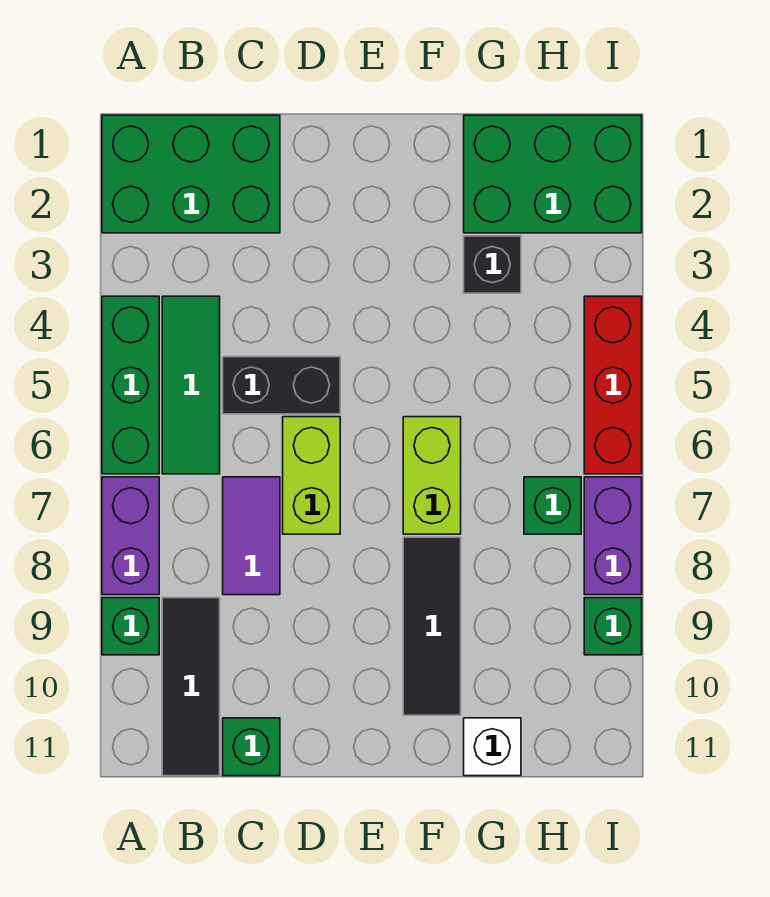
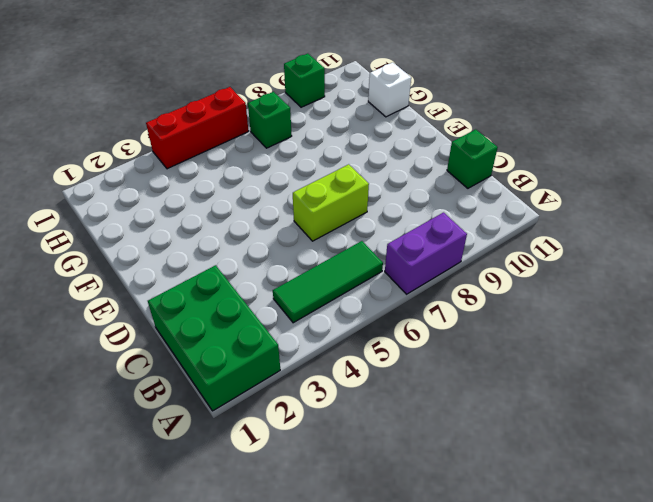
none -> green brick A4:A6 level 1
none -> green brick A9 level 1
none -> black tile B9:B11 level 1

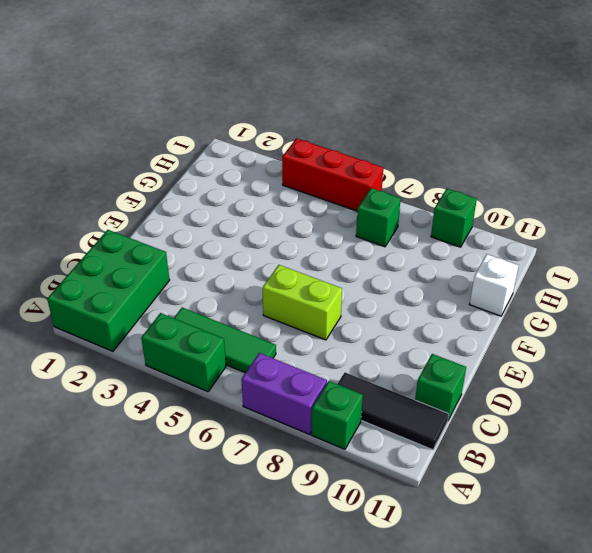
green brick A4:A5 level 1 -> green brick A4:A6 level 1
none -> black brick C5:D5 level 1
none -> purple tile C7:C8 level 1
none -> lime brick F6:F7 level 1

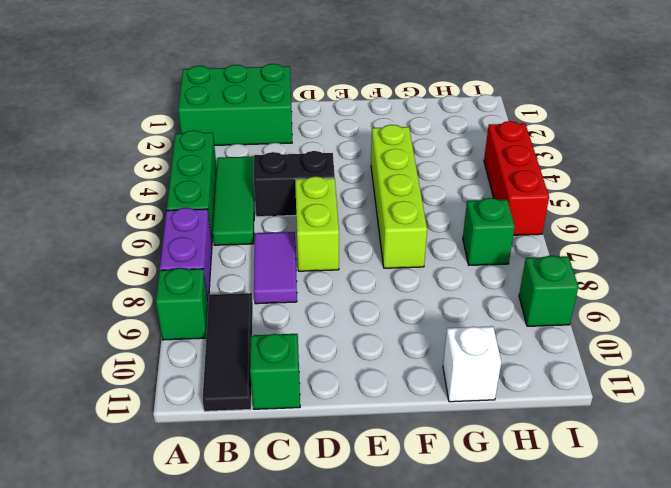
lime brick F4:F7 level 1 -> lime brick F6:F7 level 1
none -> black tile F8:F10 level 1
none -> green brick G1:I2 level 1
none -> black brick G3 level 1

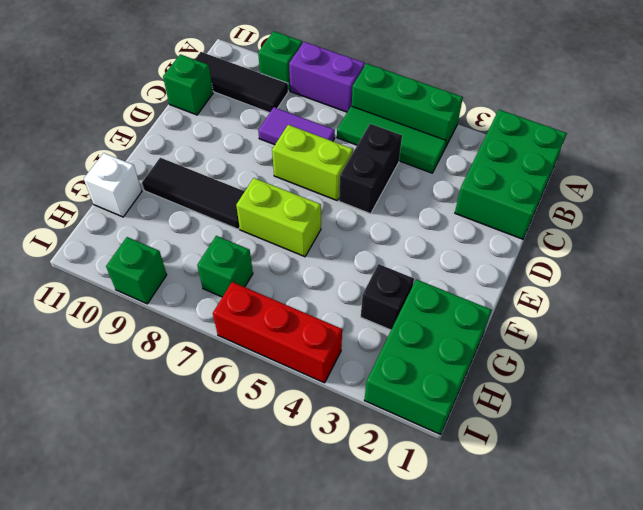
none -> purple brick I7:I8 level 1

